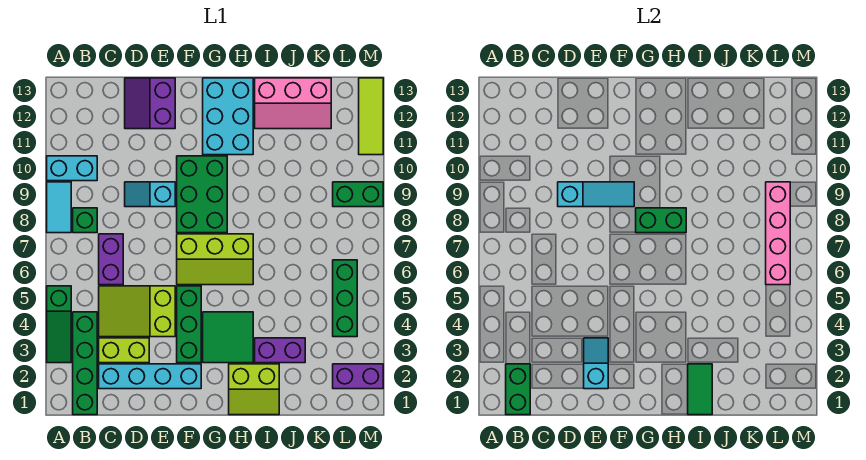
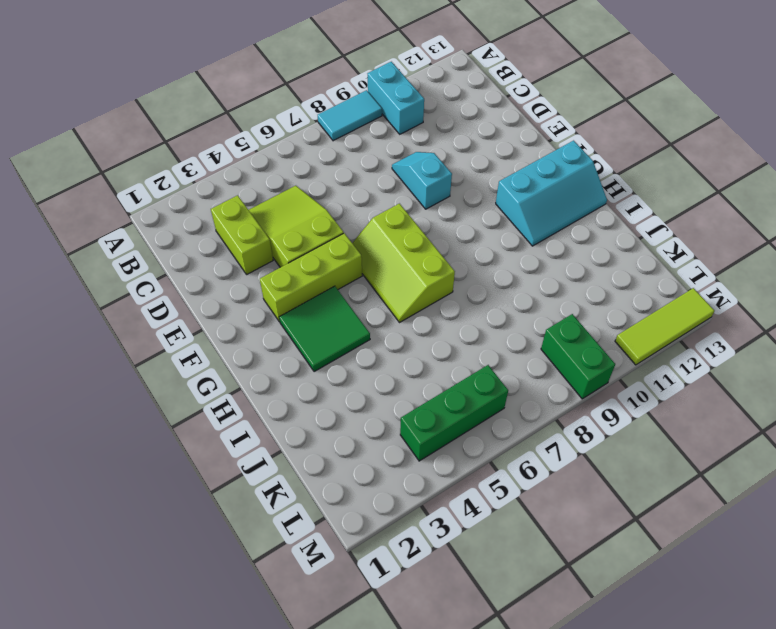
lime brick F3:F5 level 1 -> green brick F3:F5 level 1
cyan slope G11:H13 level 1 top G -> cyan brick G11:H13 level 1
none -> green slope A3:A5 level 1 top 5
none -> green brick B1:B4 level 1
none -> green brick B8 level 1

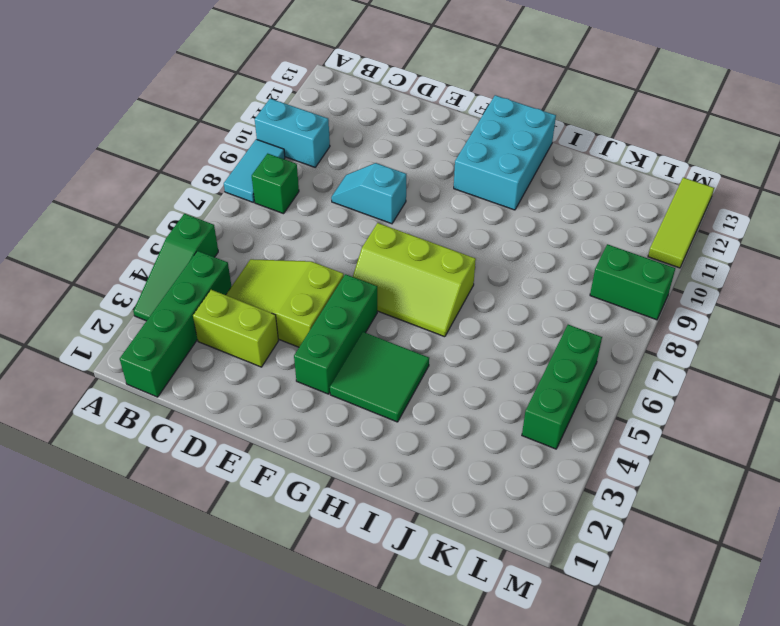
none -> cyan brick C2:F2 level 1
none -> purple brick C6:C7 level 1
none -> purple slope D12:E13 level 1 top E

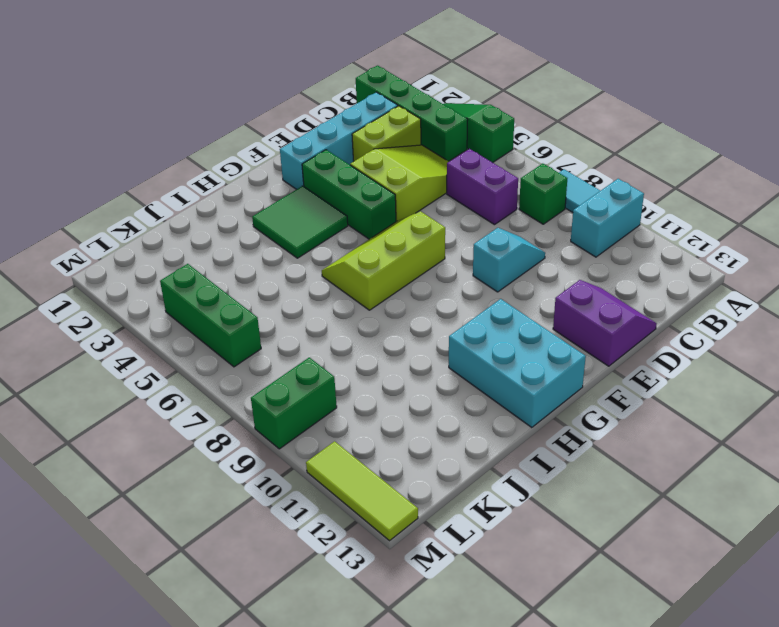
none -> green brick F8:G10 level 1
none -> lime slope H1:I2 level 1 top 2
none -> purple brick I3:J3 level 1

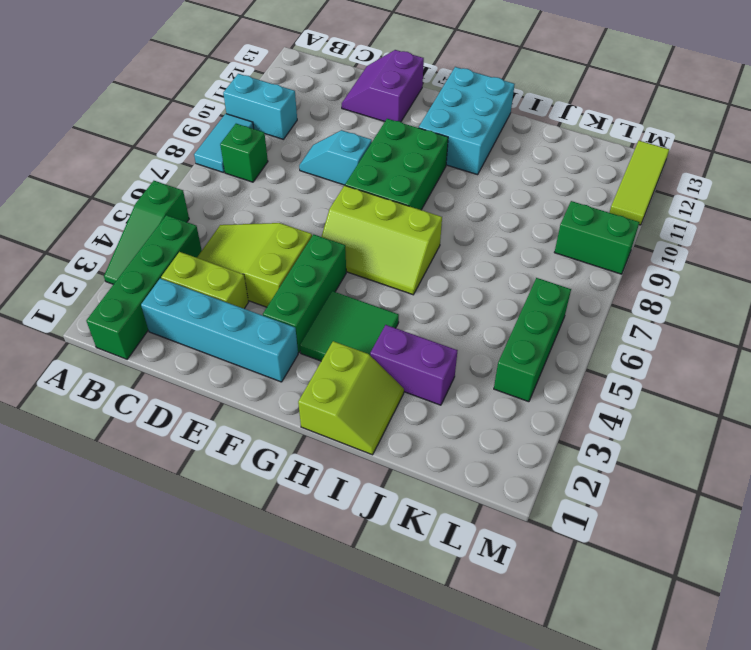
lime slope H1:I2 level 1 top H -> lime slope H1:I2 level 1 top 2
none -> purple brick C6:C7 level 1
none -> pink slope I12:K13 level 1 top 13
none -> purple brick L2:M2 level 1

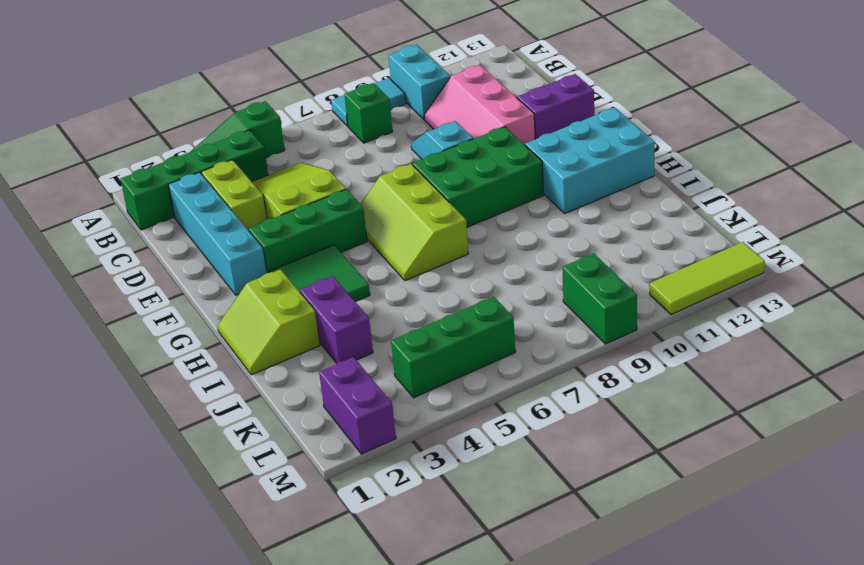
pink slope C10:E11 level 1 top 11 -> pink slope I12:K13 level 1 top 13
none -> purple brick C6:C7 level 1
none -> green brick B1:B2 level 2
none -> cyan slope D9:F9 level 2 top D

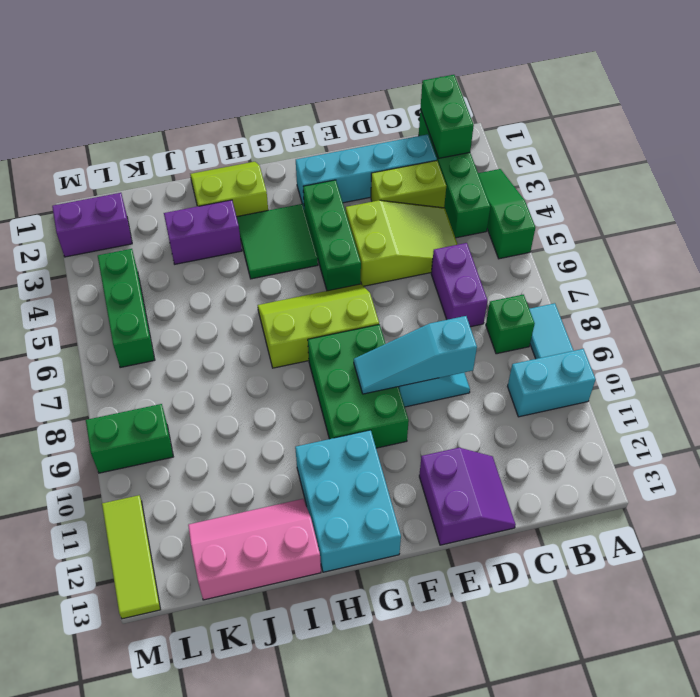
none -> cyan slope E2:E3 level 2 top 2
none -> green brick G8:H8 level 2
none -> green tile I1:I2 level 2

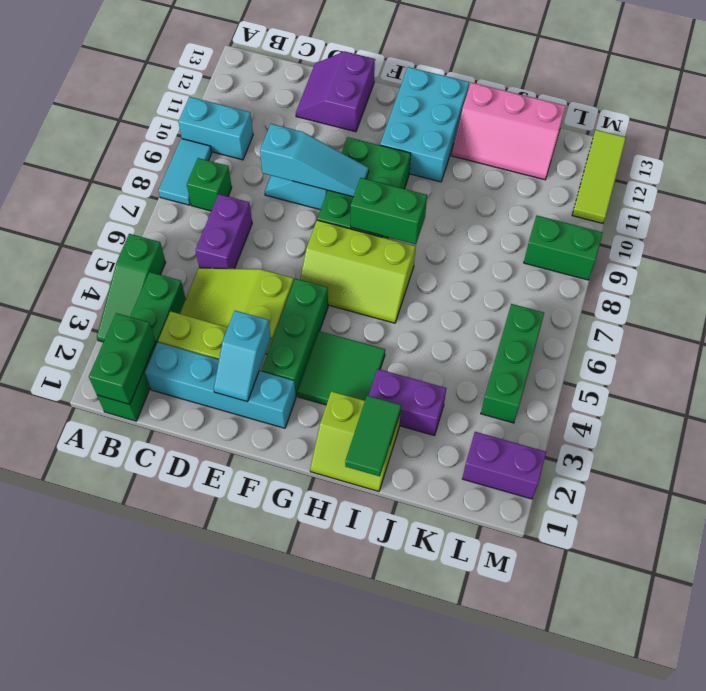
cyan slope E2:E3 level 2 top 3 -> cyan slope E2:E3 level 2 top 2
none -> pink brick L6:L9 level 2

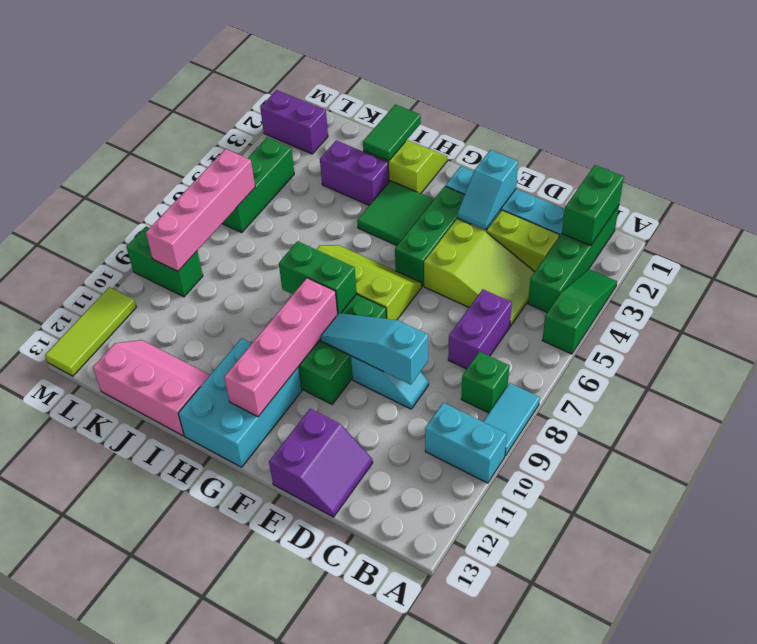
pink brick G9:G12 level 2 -> none

